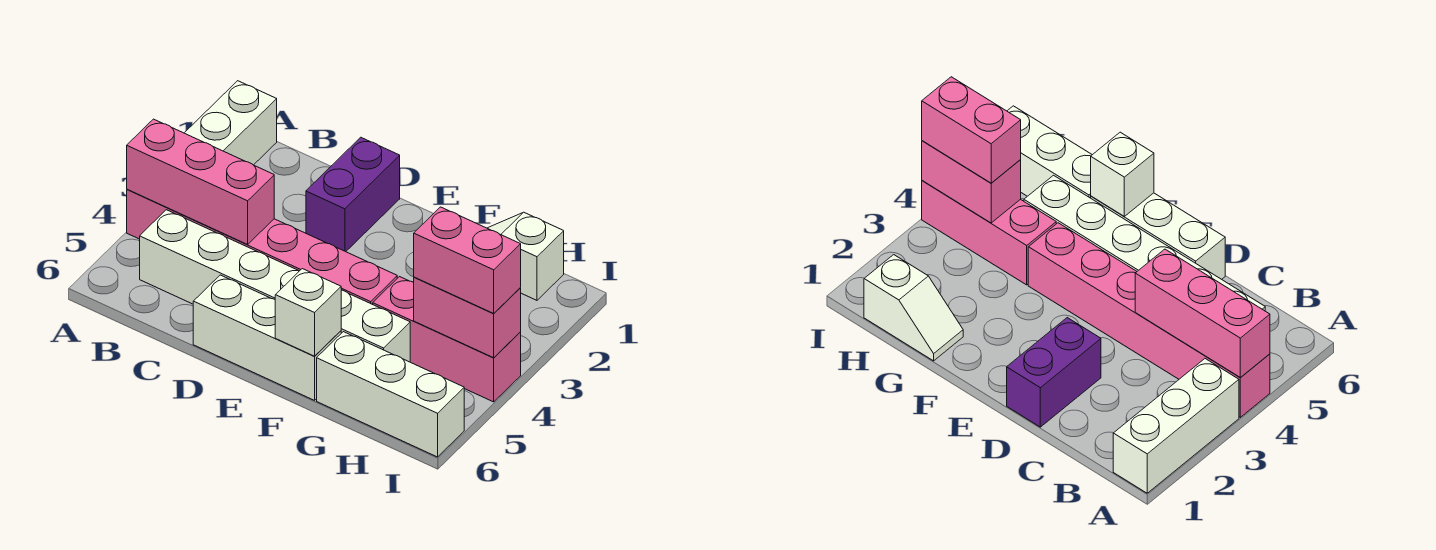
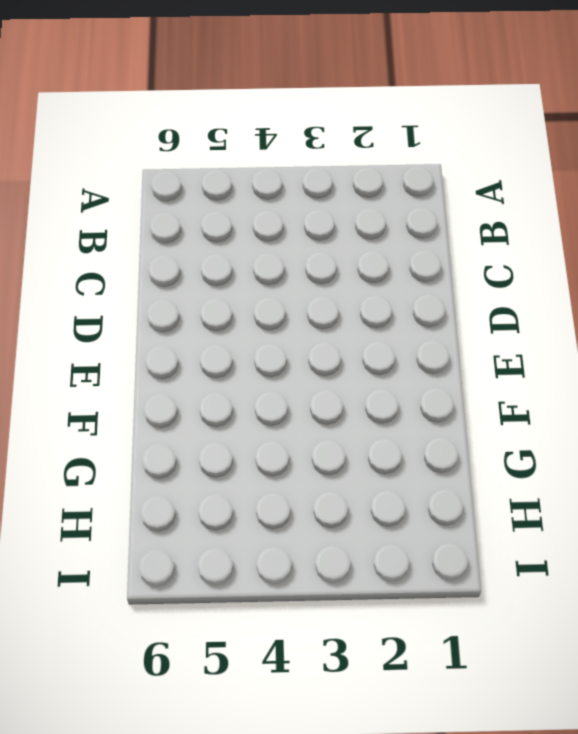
none -> white brick A1:A3 level 1
none -> pink brick A4:F4 level 1
none -> white brick B5:G5 level 1

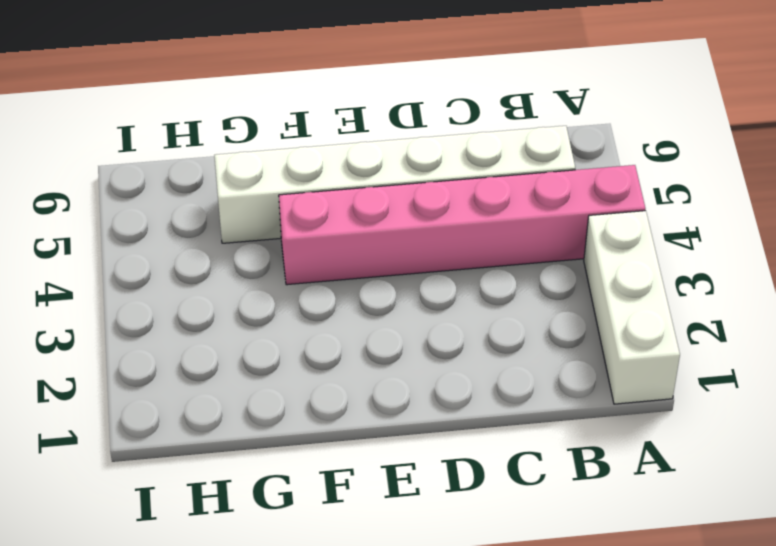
none -> purple brick D1:D2 level 1
none -> white brick D6:F6 level 1
none -> white slope G1:H1 level 1 top H

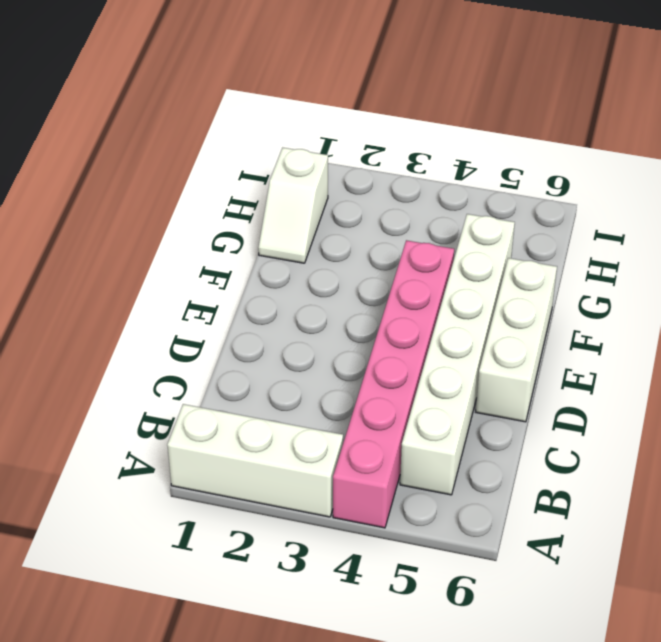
none -> purple brick D1:D2 level 1
none -> pink brick G4:I4 level 1
none -> white brick G6:I6 level 1

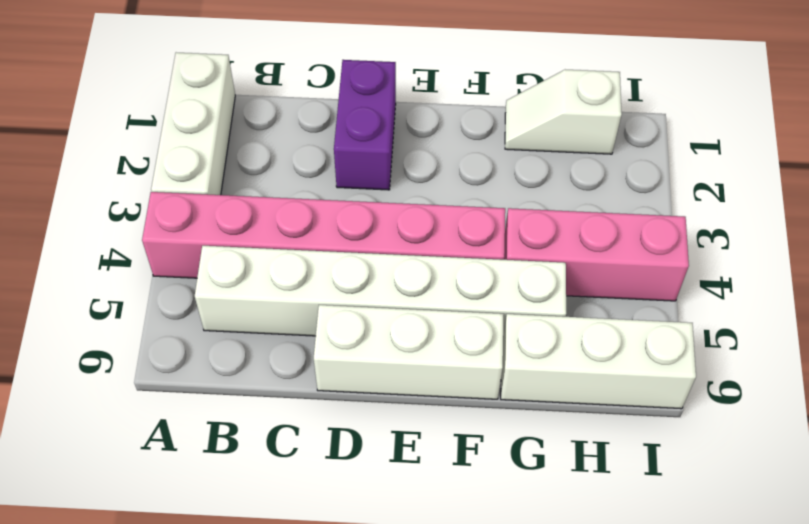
none -> pink brick A4:C4 level 2
none -> white brick F6 level 2
none -> pink brick H4:I4 level 2

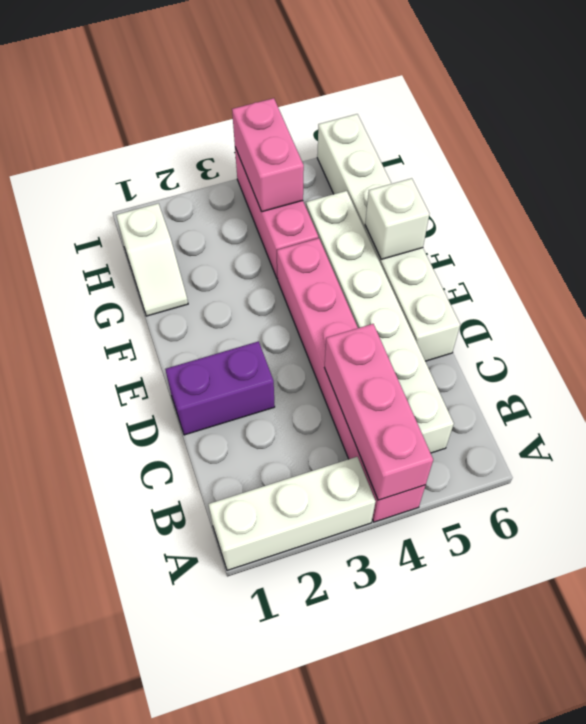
none -> pink brick H4:I4 level 3

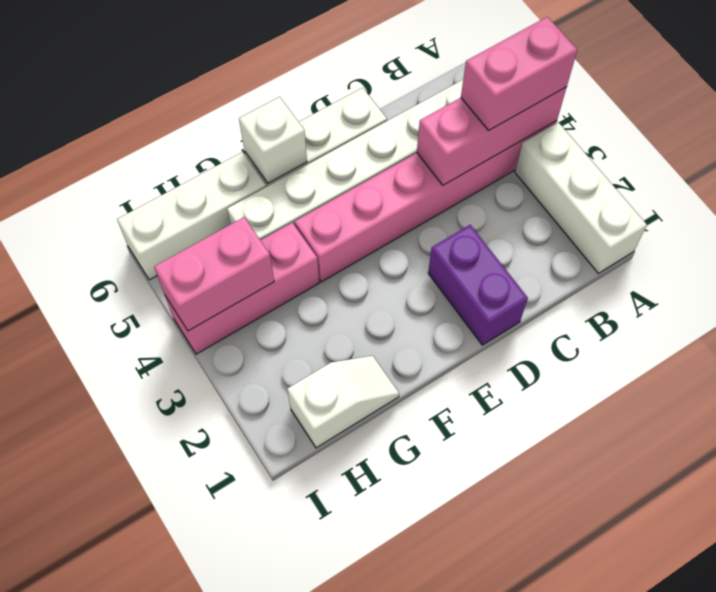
pink brick A4:B4 level 3 -> pink brick H4:I4 level 3

